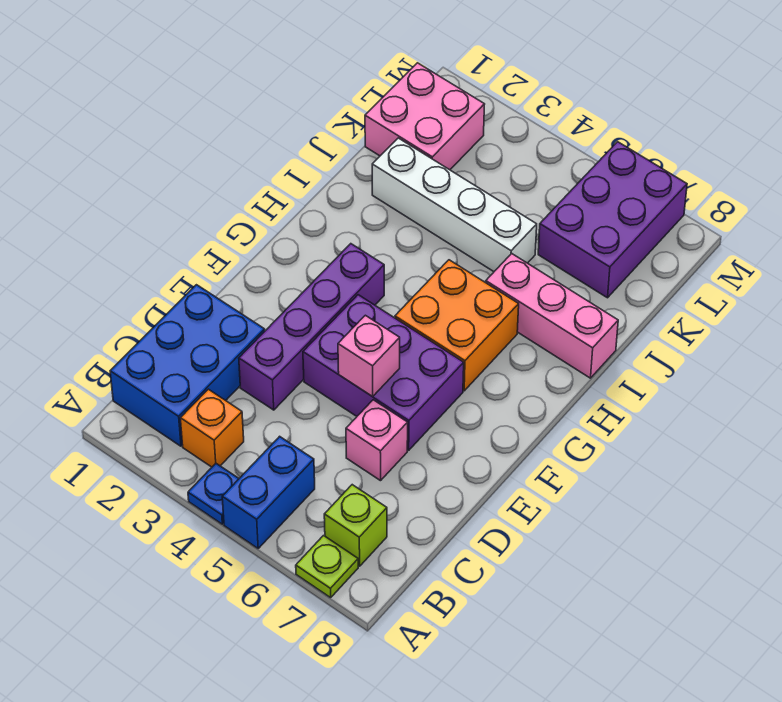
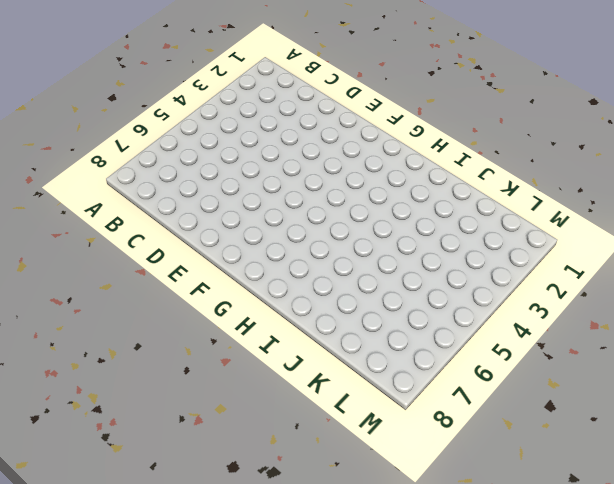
none -> blue plate A4 level 1
none -> blue brick A5:B5 level 1
none -> lime plate A7 level 1

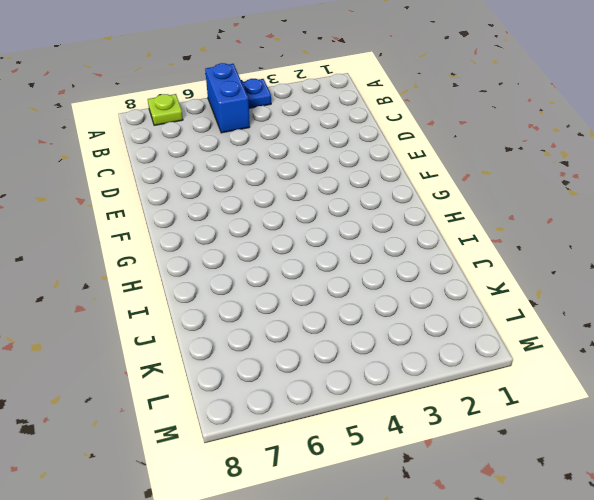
none -> blue brick B1:D2 level 1
none -> orange brick B3 level 1
none -> lime brick B7 level 1

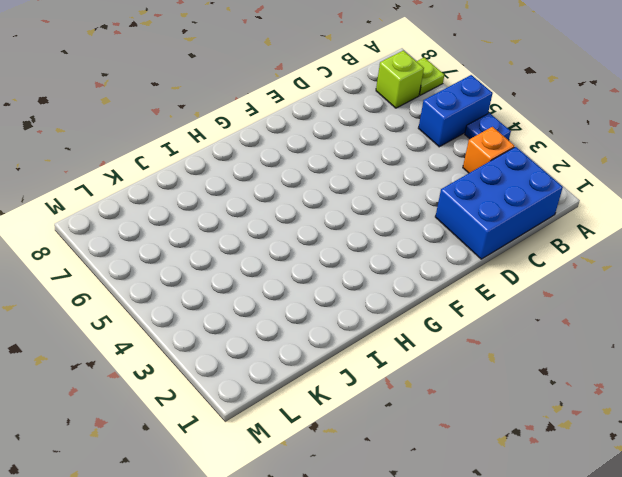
none -> purple brick D3:G3 level 1
none -> pink brick D6 level 1
none -> purple brick E4:F6 level 1

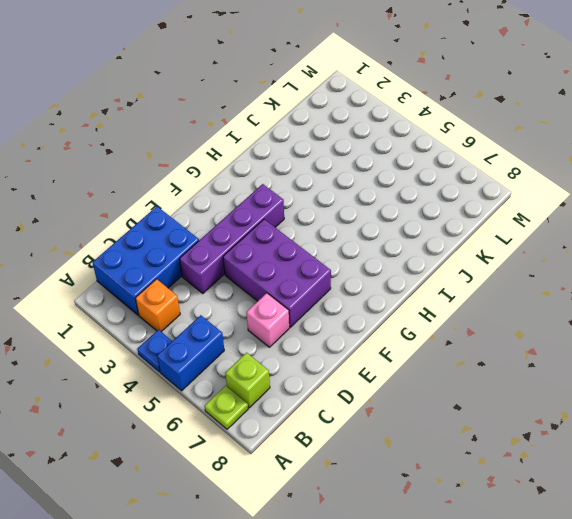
none -> orange brick G5:H6 level 1
none -> pink brick I6:I8 level 1
none -> white brick J2:J5 level 1

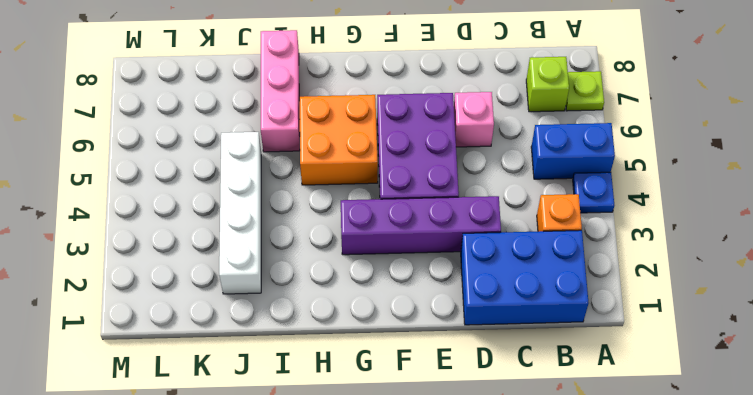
none -> pink brick K1:L2 level 1
none -> purple brick K6:M7 level 1
none -> pink brick E5 level 2

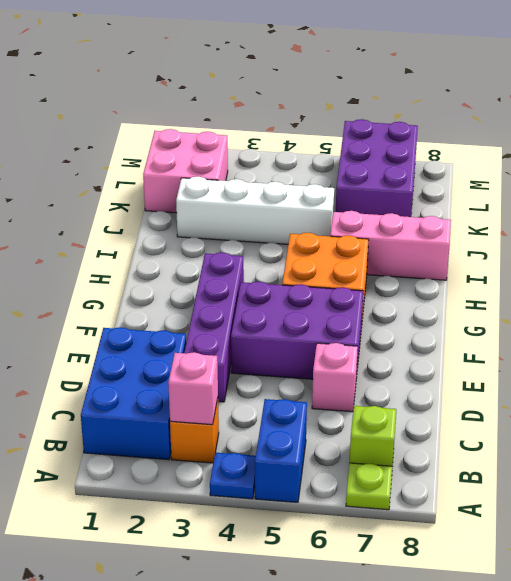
pink brick B3 level 2 -> pink brick E5 level 2

